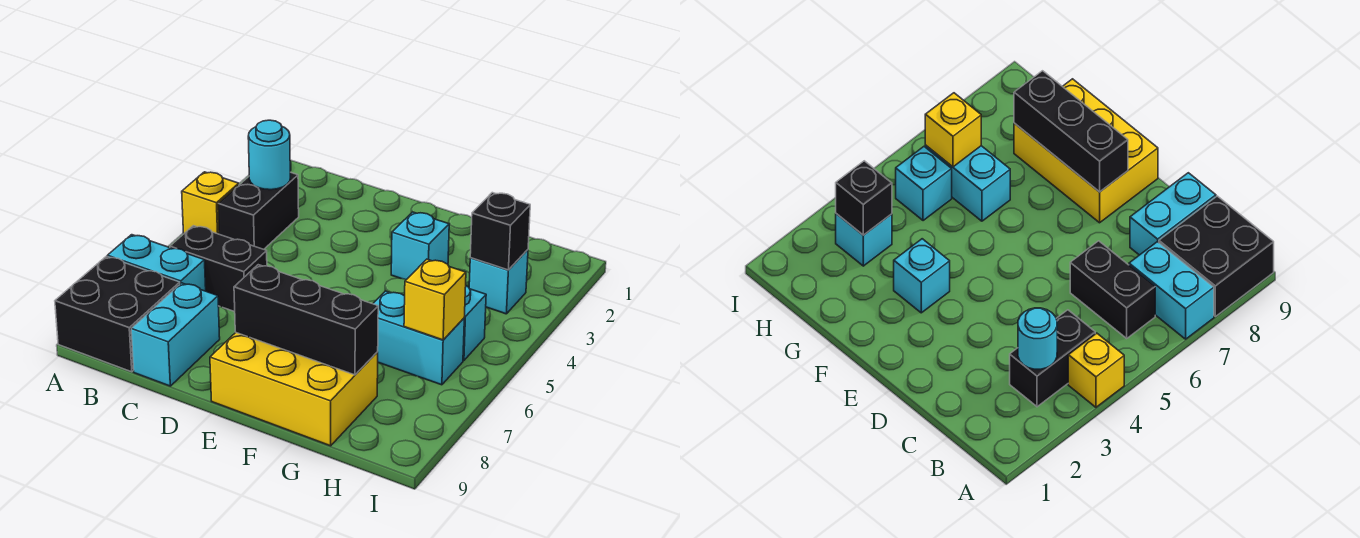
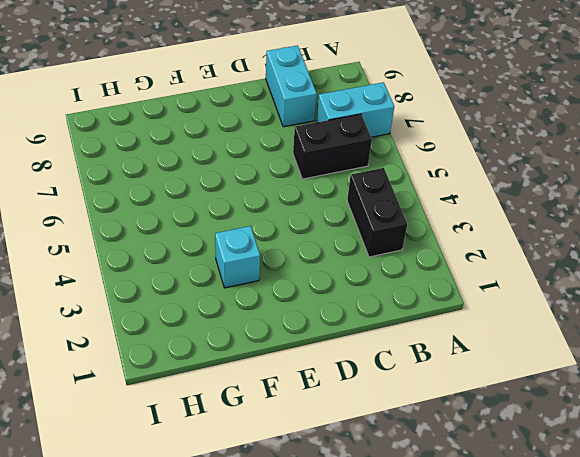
none -> yellow brick A4 level 1
none -> black brick A8:B9 level 1
none -> yellow brick E8:G9 level 1

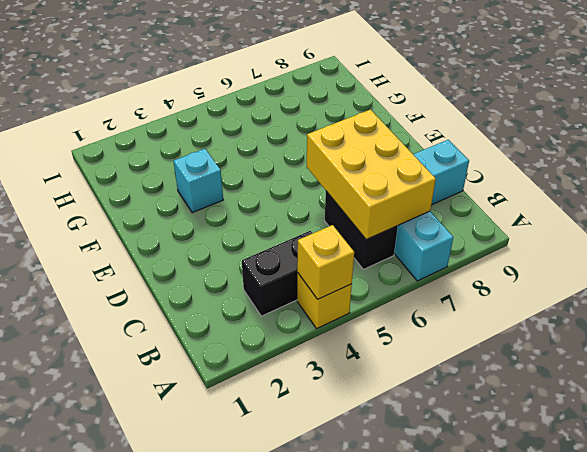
yellow brick A4 level 2 -> yellow brick H6 level 2
yellow brick B6:D7 level 2 -> yellow brick E8:G9 level 1
none -> black brick A8:B9 level 1
none -> cyan brick G6:H6 level 1
none -> cyan brick H3 level 1

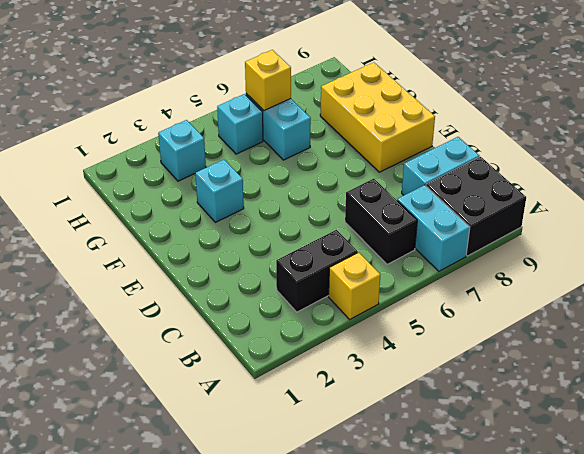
none -> cyan round brick B3 level 2
none -> black brick E8:G8 level 2
none -> black brick H3 level 2

